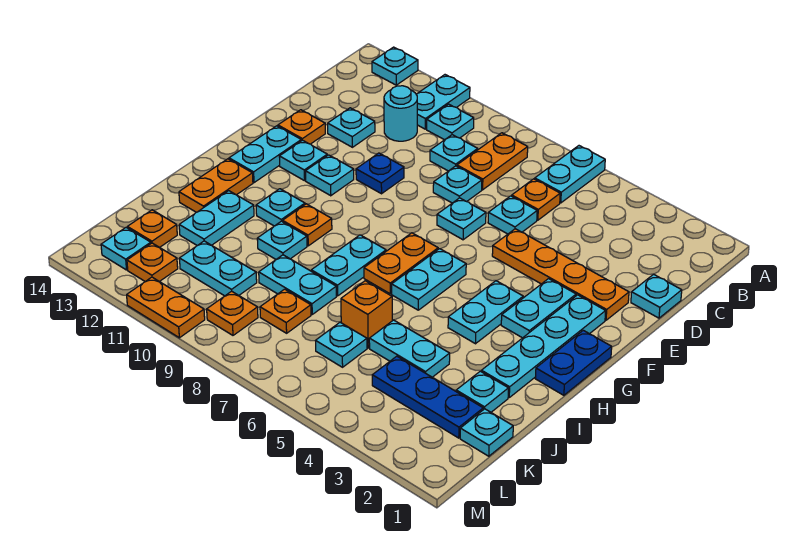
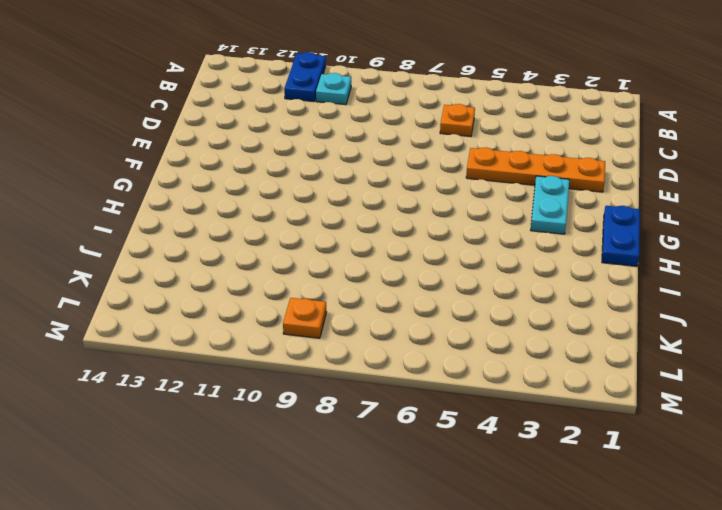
blue plate A11:B11 level 1 -> cyan plate A11:B11 level 1
none -> cyan plate A6:B6 level 1
none -> cyan plate A13 level 1
none -> orange plate B8:C8 level 1
none -> cyan plate C9 level 1

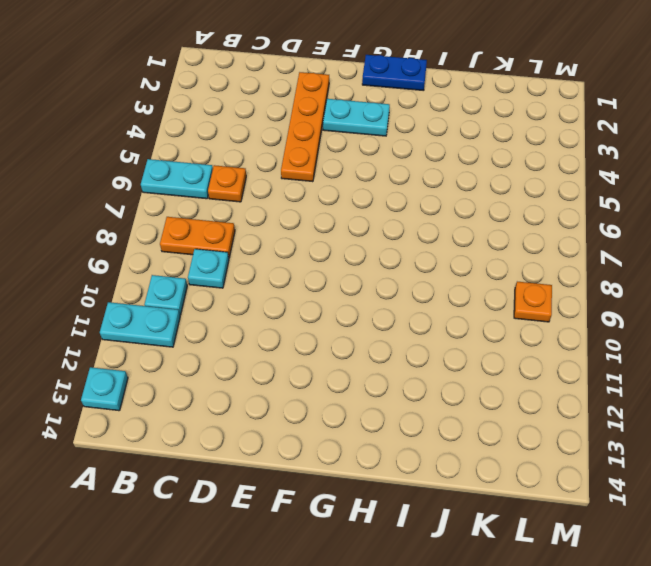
none -> cyan round brick C11 level 1
none -> cyan plate D1 level 1
none -> cyan plate D6 level 1
none -> cyan plate D8 level 1

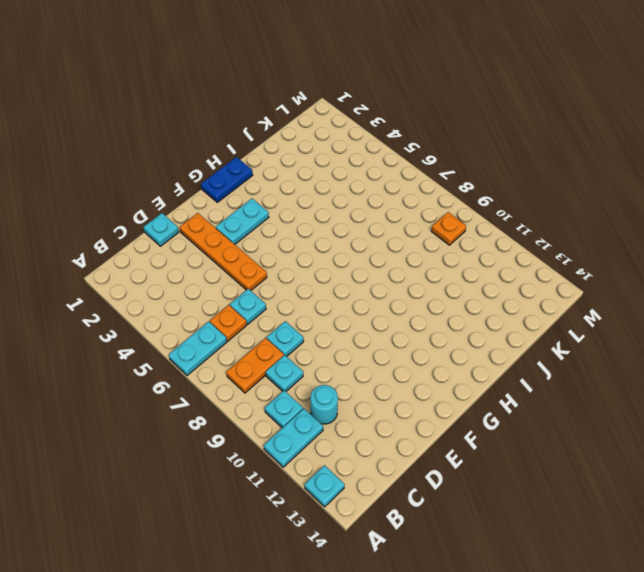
none -> cyan plate D12 level 1
none -> cyan plate E7 level 1
none -> blue plate E10 level 1
none -> orange plate E13 level 1

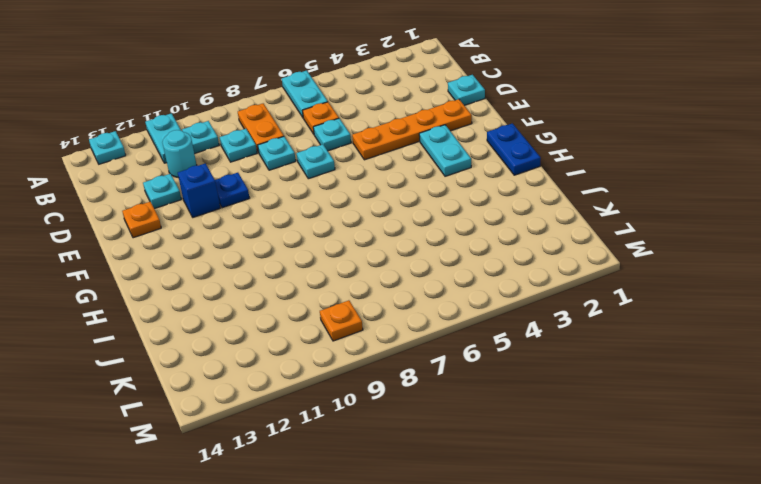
blue brick E11 level 1 -> none
none -> cyan plate F2:I2 level 1
none -> cyan plate F11 level 1
none -> cyan plate F12 level 1
none -> cyan plate F13:G13 level 1

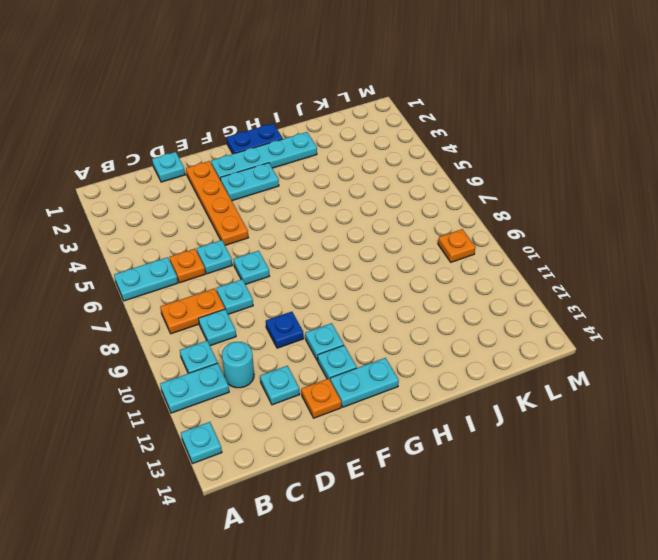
none -> cyan plate G4:H4 level 1
none -> cyan plate G6:H6 level 1
none -> orange plate G7:H7 level 1
none -> cyan plate H8:I8 level 1

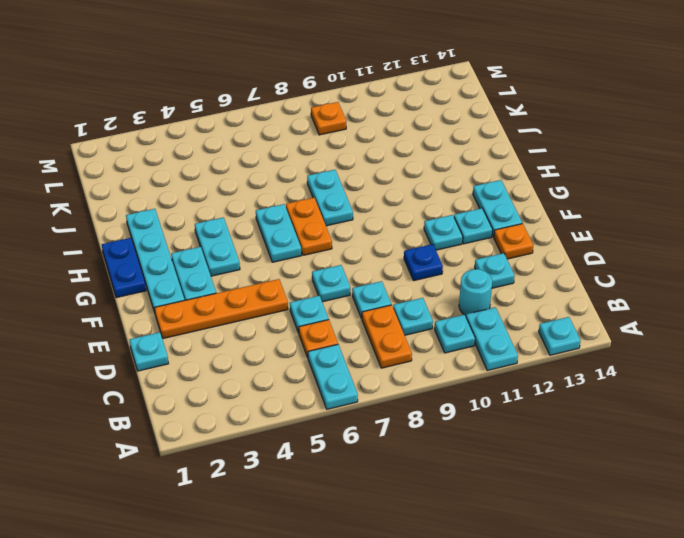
none -> orange plate H10 level 1
none -> cyan plate H11 level 1
none -> orange plate H13:I13 level 1
none -> cyan plate I10 level 1

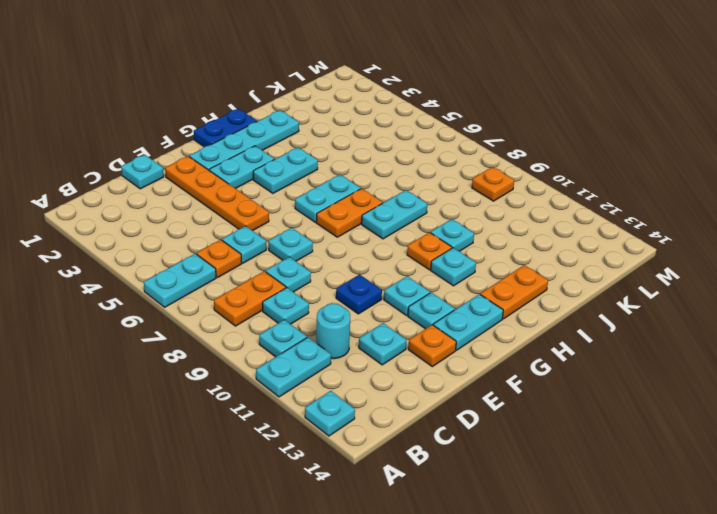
none -> cyan plate I12:J12 level 1
none -> cyan plate J2 level 1
none -> cyan plate J4:J5 level 1
none -> orange brick J6 level 1

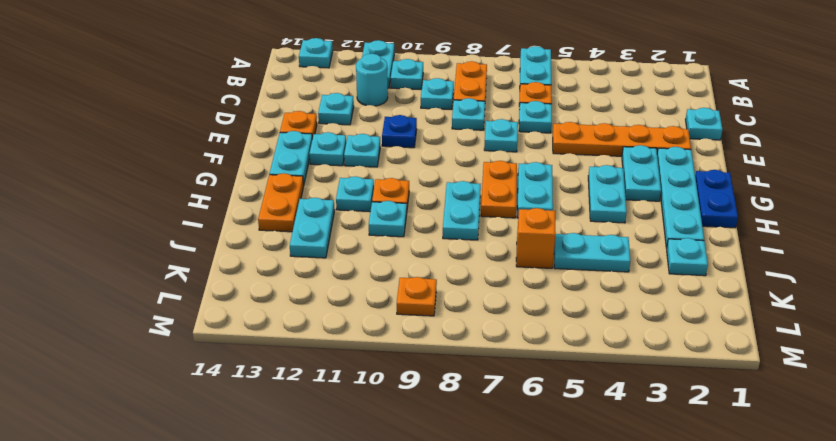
none -> cyan plate J8:J9 level 1
none -> cyan plate K1 level 1
none -> blue plate K2:K4 level 1
none -> cyan plate K6 level 1

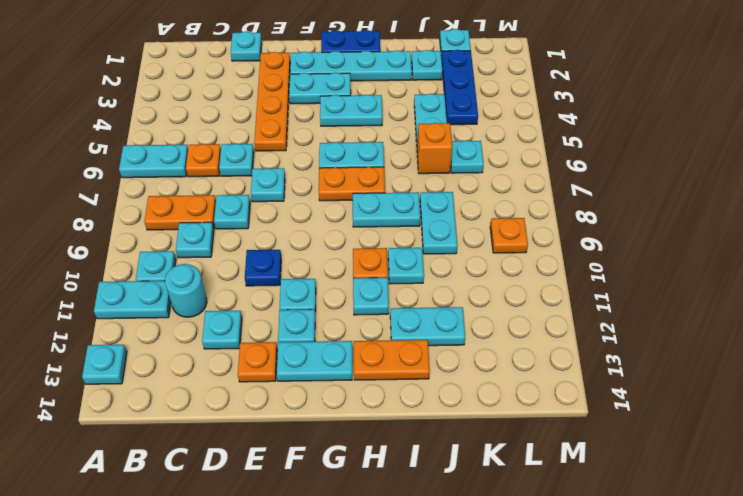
none -> orange plate K8 level 1
none -> cyan plate K10:K11 level 1
none -> orange plate K13 level 1
none -> orange plate L12 level 1

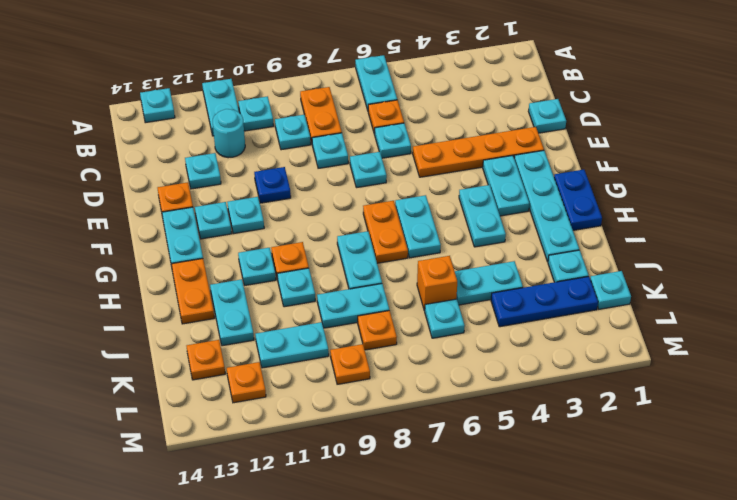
none -> cyan plate L13 level 1
none -> orange plate M10:M11 level 1

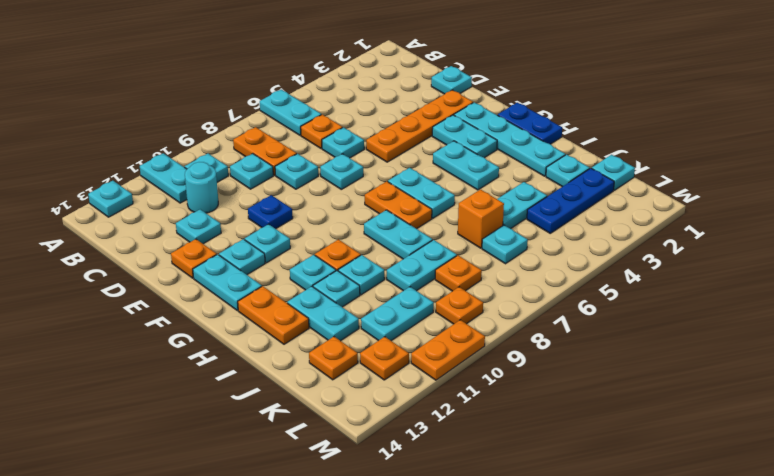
cyan plate I11 level 1 -> cyan plate L13 level 1

